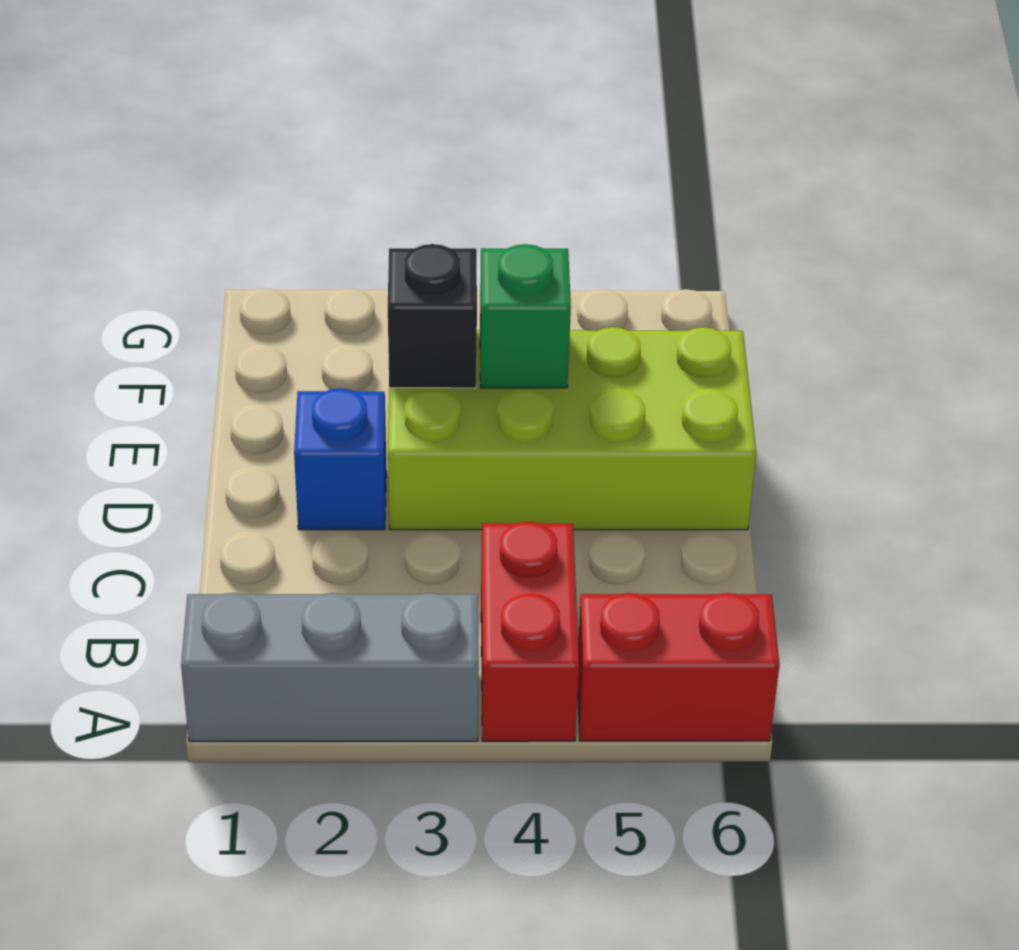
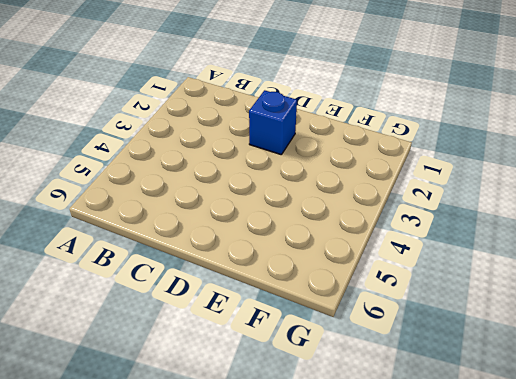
none -> grey brick A1:A3 level 1
none -> red brick A4:B4 level 1

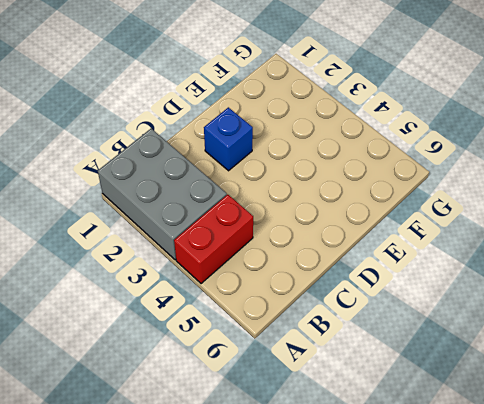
grey brick A1:B3 level 1 -> grey brick A1:A3 level 1
none -> red brick A5:A6 level 1
none -> lime brick D3:E6 level 1

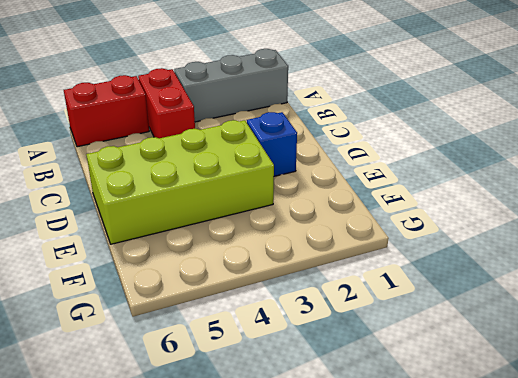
none -> black brick E3 level 2
none -> green brick E4 level 2

